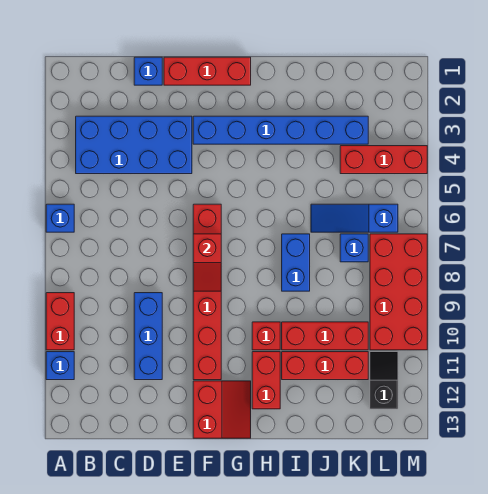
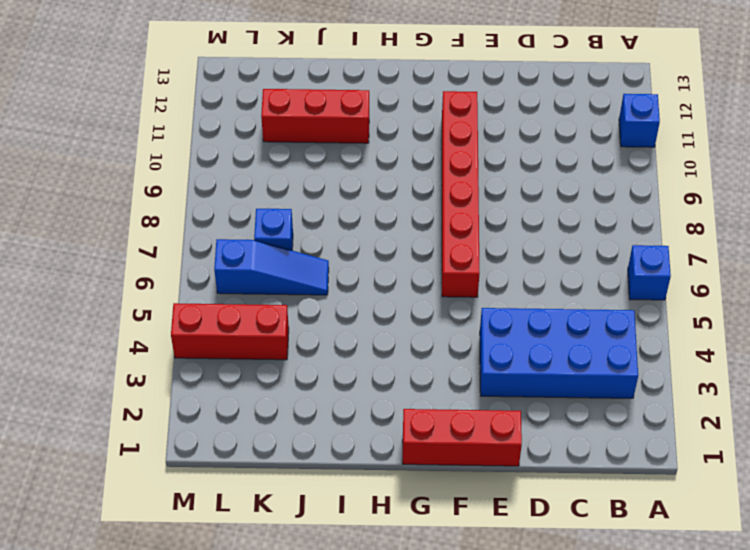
none -> red brick A9:A10 level 1
none -> blue brick D1 level 1
none -> blue brick D9:D11 level 1

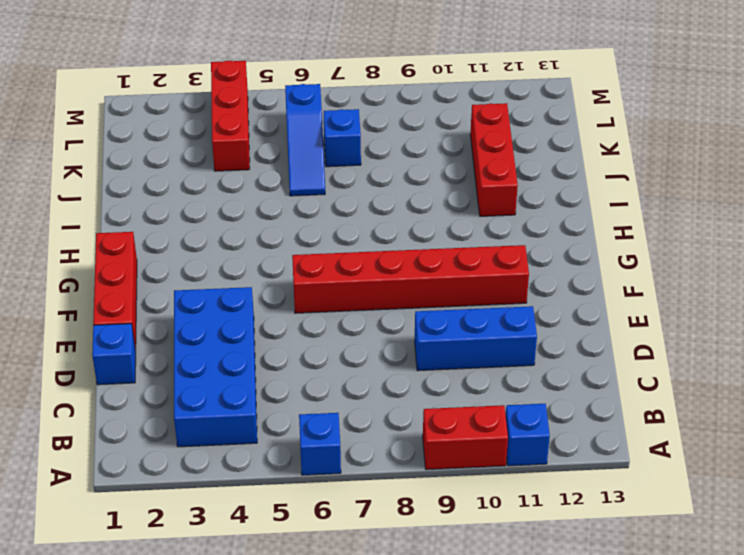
none -> blue brick F3:K3 level 1
none -> red slope F12:G13 level 1 top F
none -> red brick H10 level 1

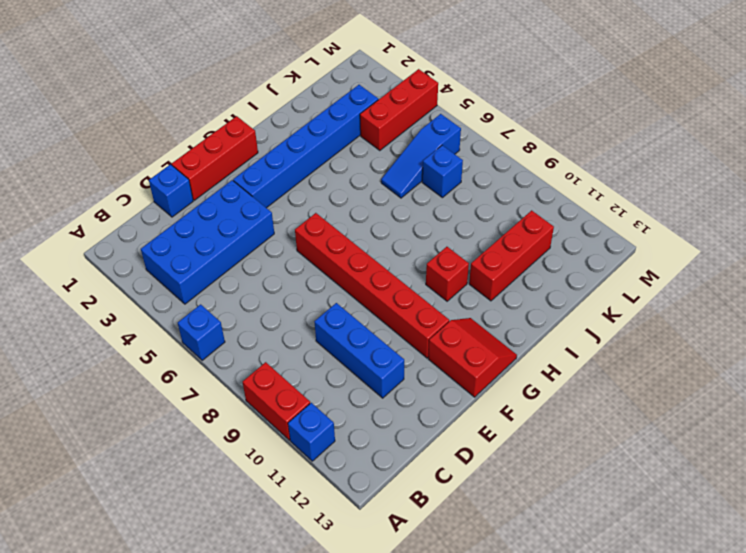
none -> red brick H11:H12 level 1
none -> blue brick I7:I8 level 1
none -> red brick I10:K10 level 1

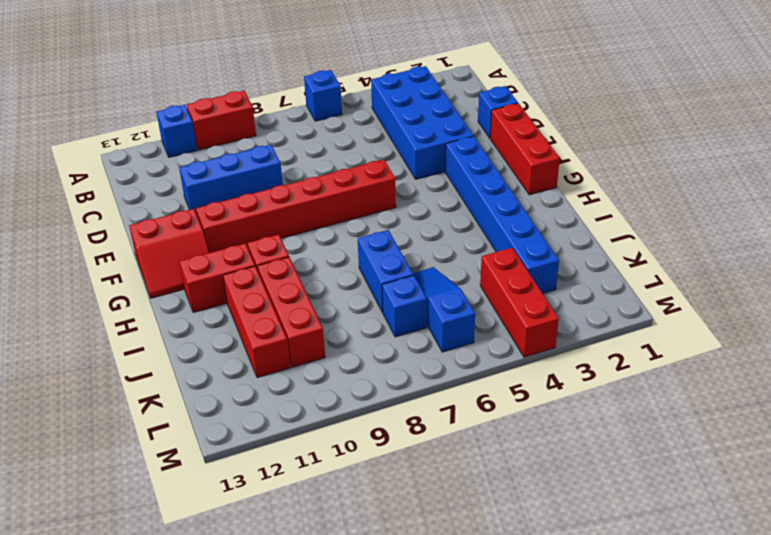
blue brick I7:J7 level 1 -> blue brick I7:I8 level 1
none -> red brick L7:M10 level 1
none -> black slope L11:L12 level 1 top 12
none -> red slope F7:F8 level 2 top 7

